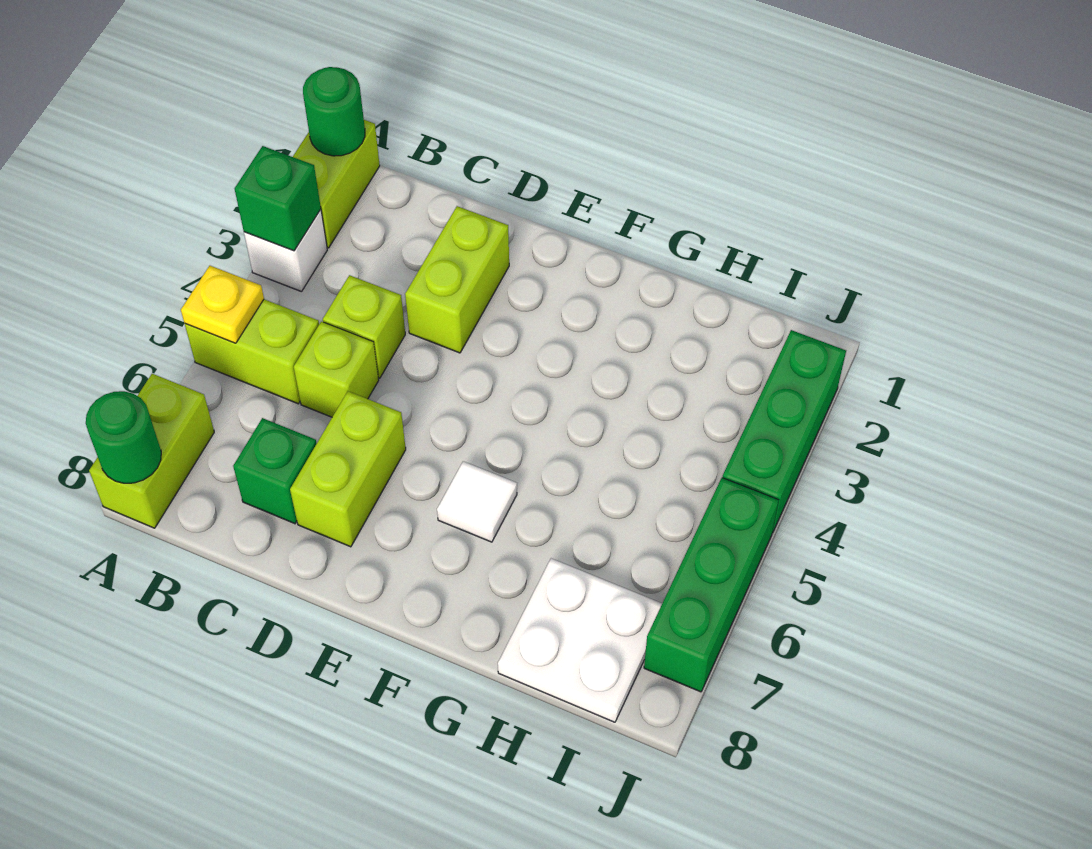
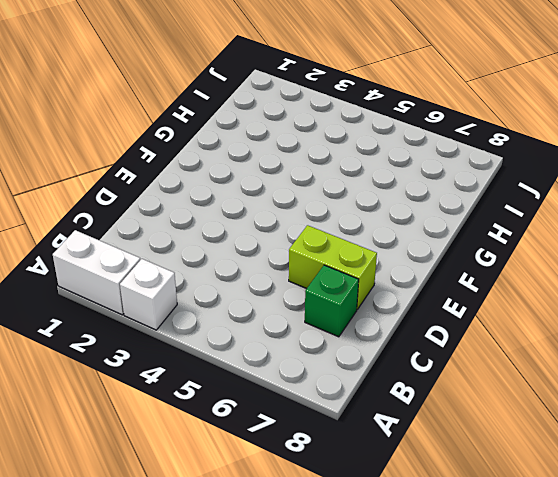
white brick A1:A2 level 1 -> lime brick A1:A2 level 1
none -> lime brick A5:B5 level 1
none -> lime brick A7:A8 level 1
none -> lime brick C4 level 1

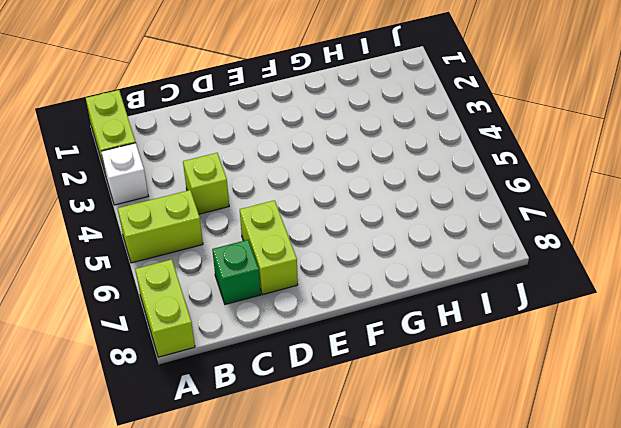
none -> lime brick C5 level 1
none -> lime brick D2:D3 level 1
none -> white tile F6 level 1

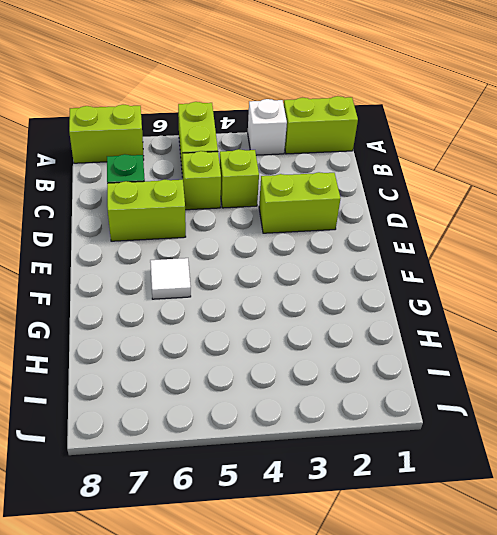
none -> white plate H7:I8 level 1
none -> green brick J2:J4 level 1
none -> green brick J5:J7 level 1

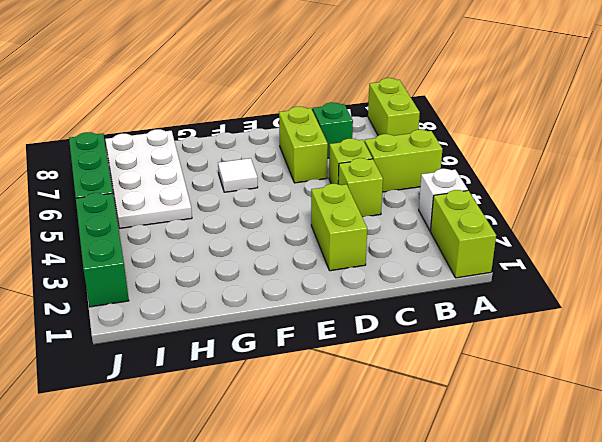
white plate H5:I8 level 1 -> white plate H7:I8 level 1
none -> green round brick A1 level 2
none -> green brick A3 level 2
none -> yellow plate A5 level 2

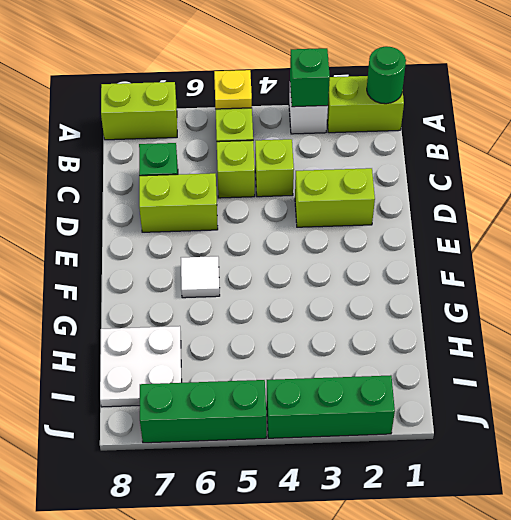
none -> green round brick A8 level 2

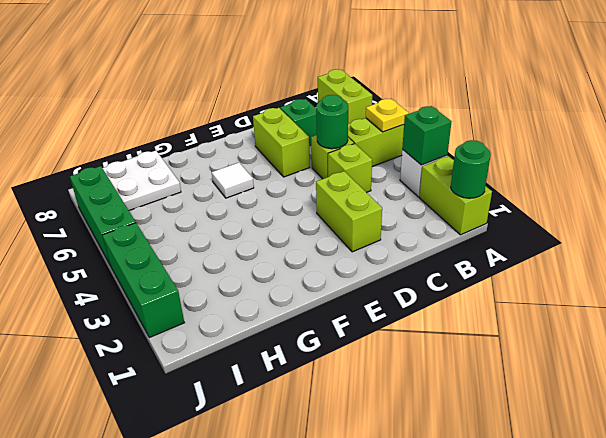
green round brick C5 level 2 -> green round brick A8 level 2

